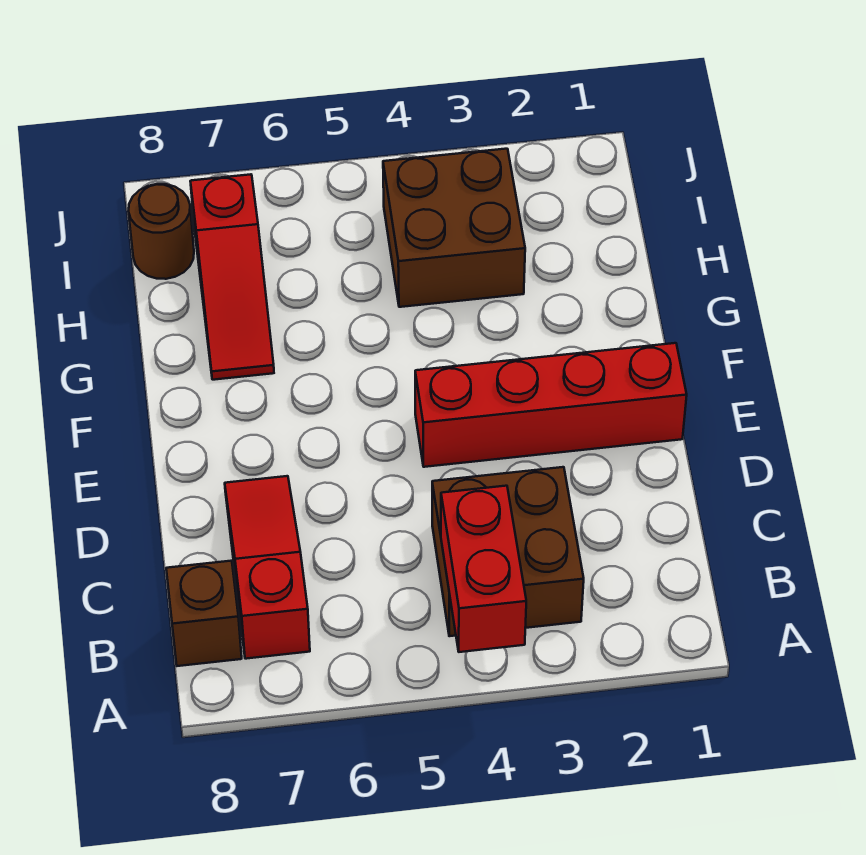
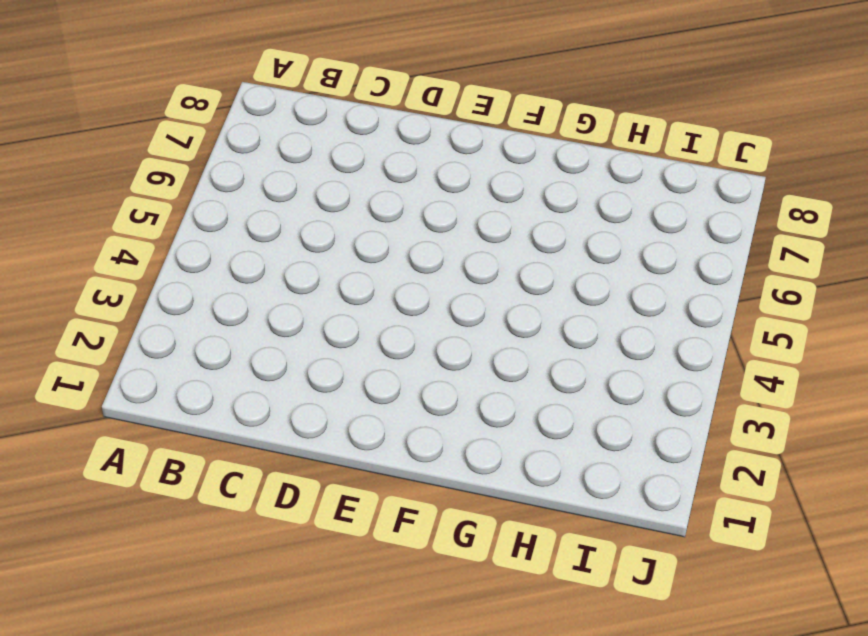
none -> brown brick B3:C4 level 1
none -> red slope B7:D7 level 1 top B

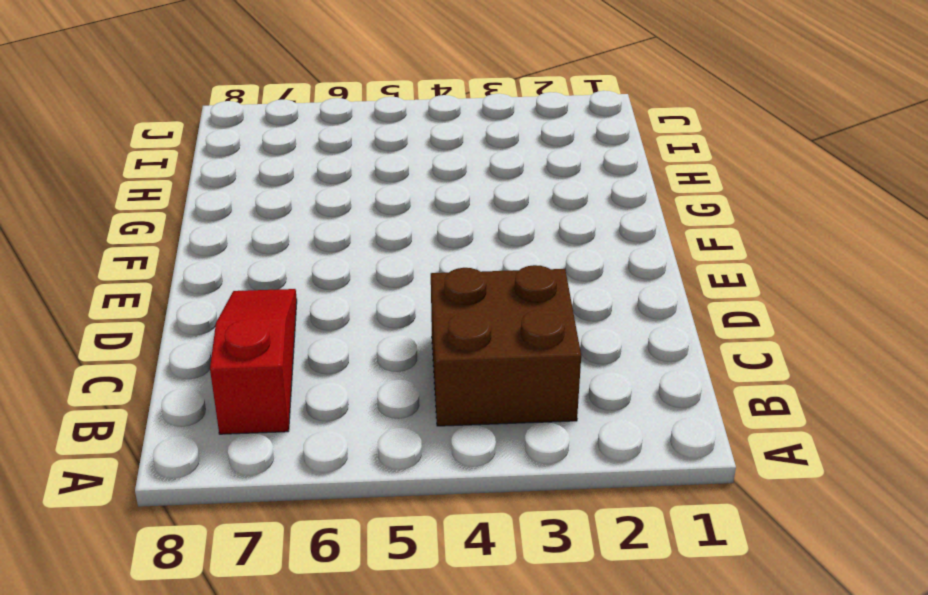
none -> brown brick B8 level 1
none -> red brick E1:E4 level 1

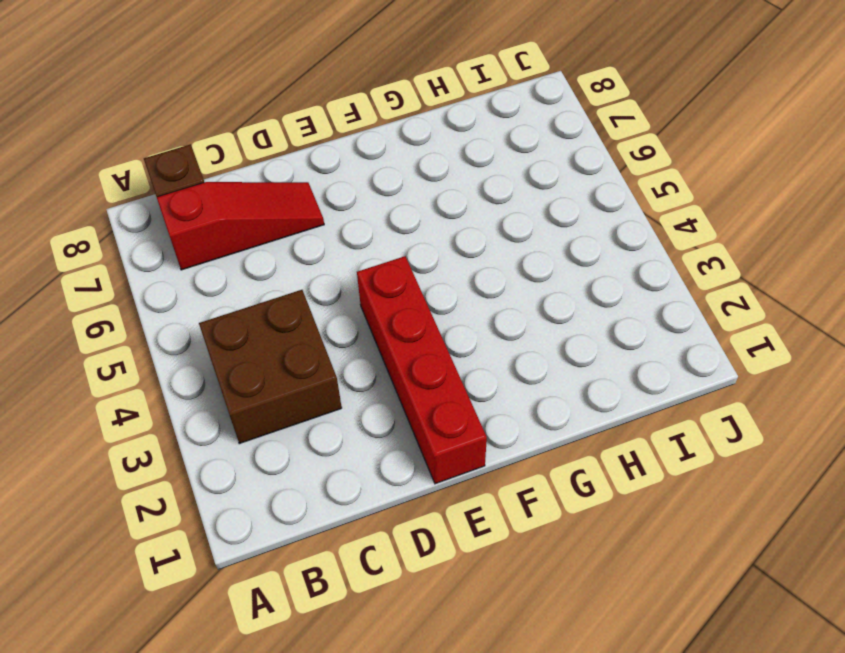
none -> red slope G7:I7 level 1 top I
none -> brown brick H3:I4 level 1

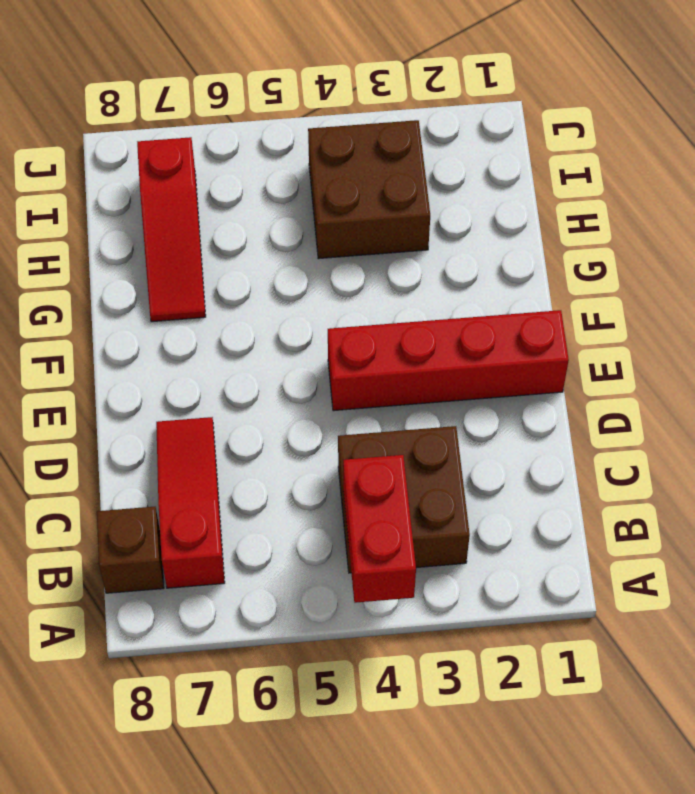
none -> brown round brick I8 level 1

